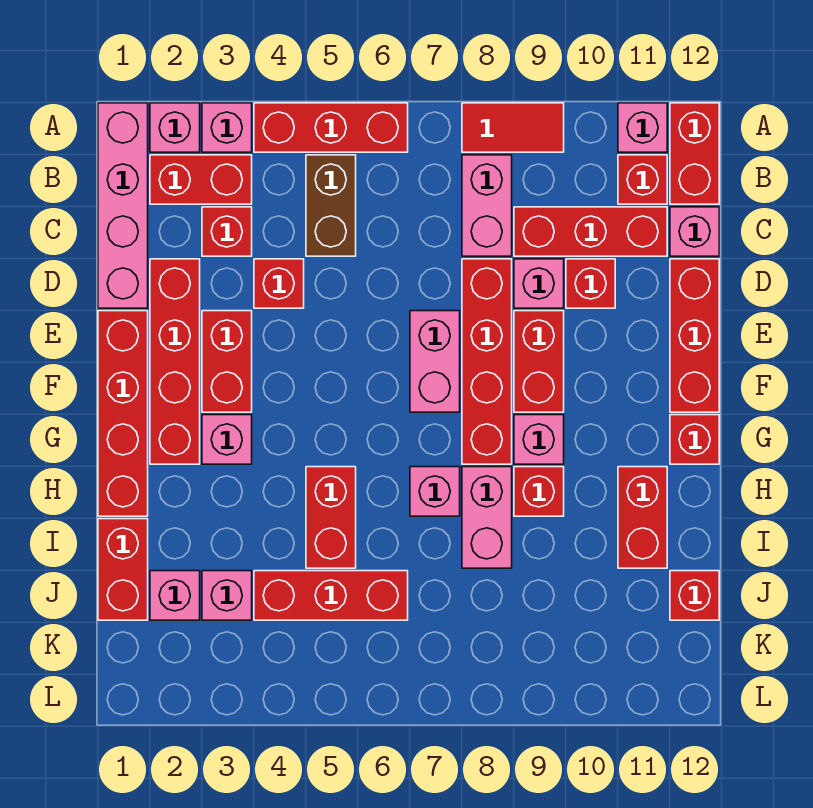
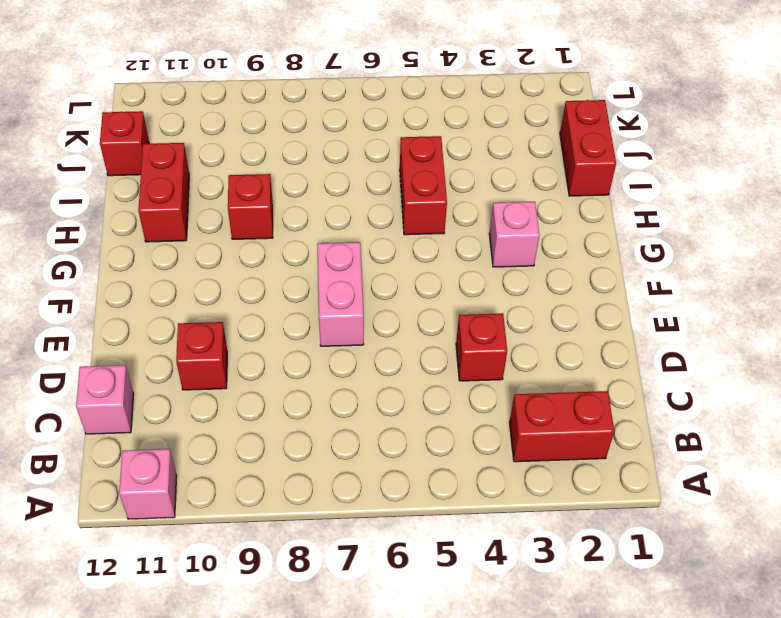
none -> pink brick A1:D1 level 1
none -> pink brick A2 level 1
none -> pink brick A3 level 1
none -> red brick A4:A6 level 1

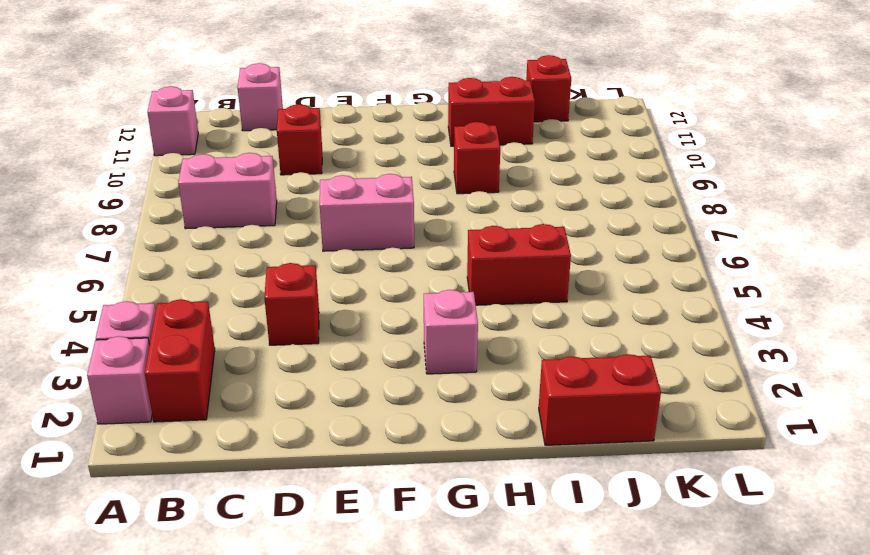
none -> pink brick A1:D1 level 1
none -> red brick A4:A6 level 1
none -> red tile A8:A9 level 1
none -> red brick A12:B12 level 1

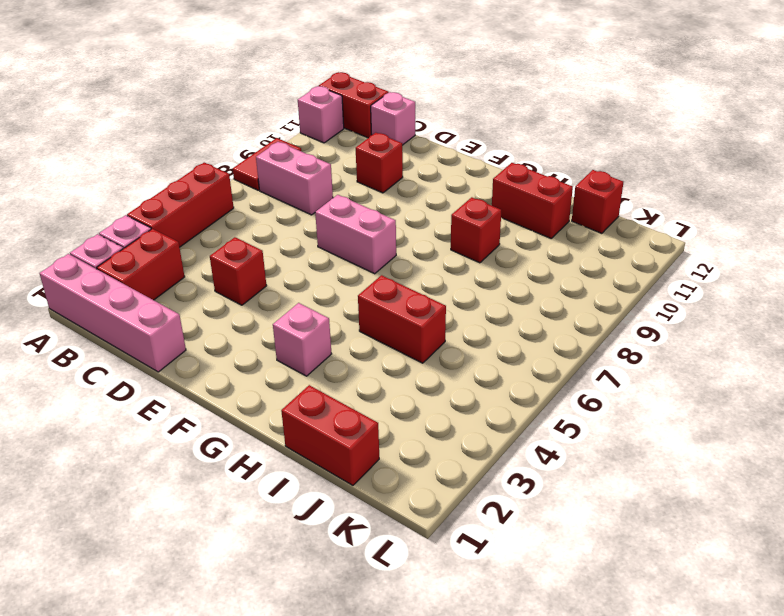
none -> brown brick B5:C5 level 1
none -> red brick B11 level 1
none -> red brick C3 level 1
none -> red brick C9:C11 level 1

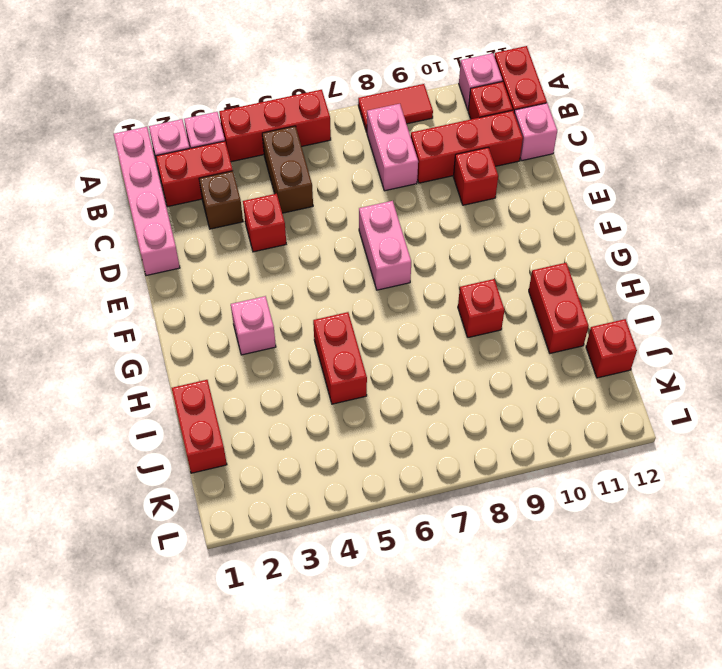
brown brick C3 level 1 -> red brick C3 level 1
none -> red brick D2:G2 level 1
none -> red brick D8:G8 level 1
none -> pink brick D9 level 1
none -> red brick D12:F12 level 1

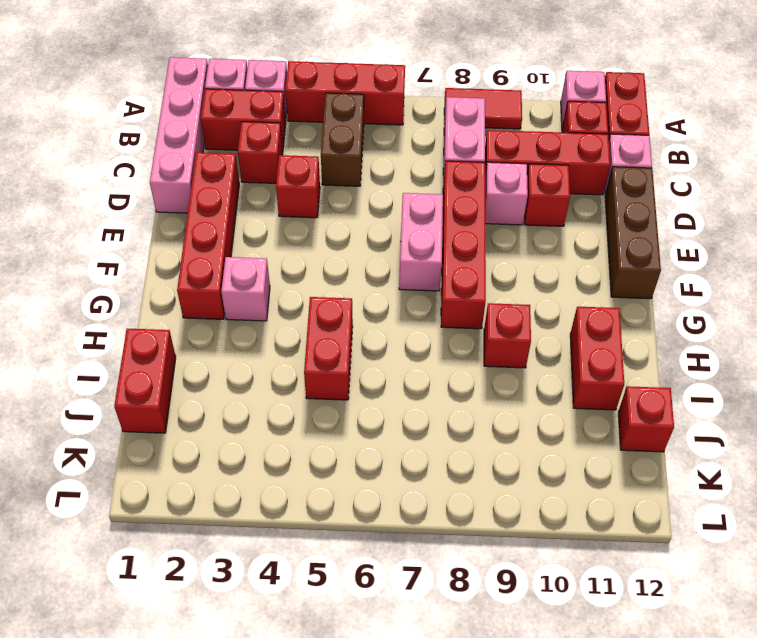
brown brick D12:F12 level 1 -> red brick D12:F12 level 1
none -> red brick E1:H1 level 1
none -> red brick E3:F3 level 1
none -> red brick E9:F9 level 1
none -> pink brick G9 level 1

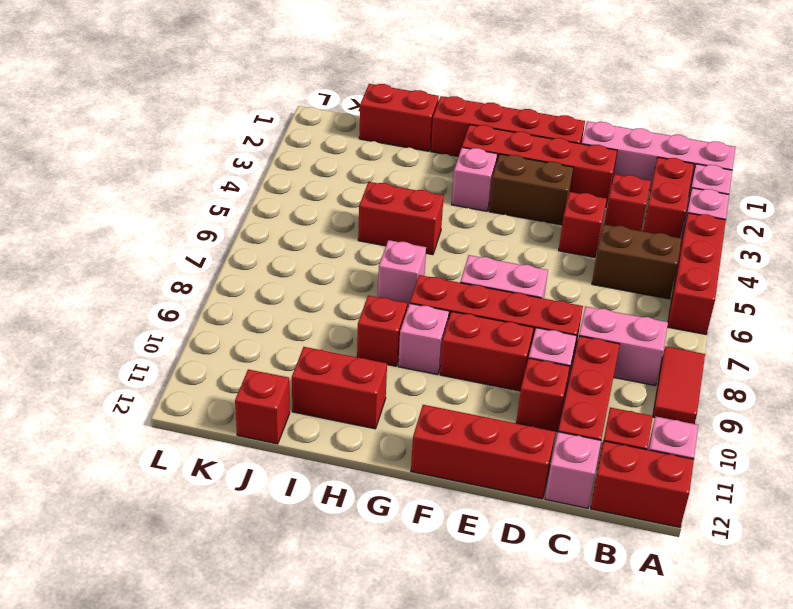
brown brick E3:F3 level 1 -> red brick E3:F3 level 1
none -> red brick G12 level 1
none -> pink brick H8:I8 level 1
none -> pink brick J2 level 1
none -> pink brick J3 level 1

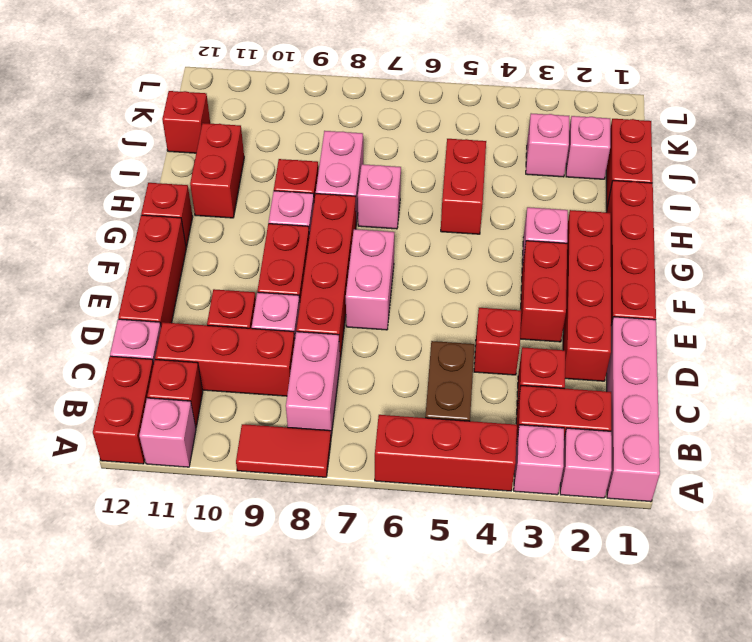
none -> red brick J4:J6 level 1

